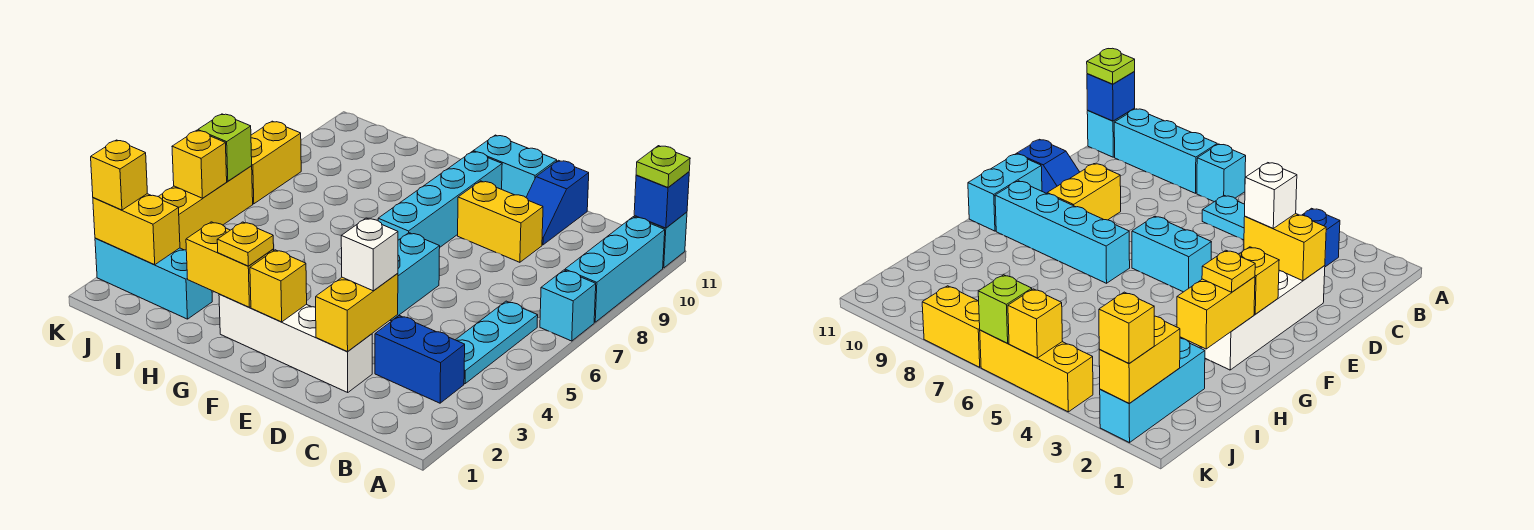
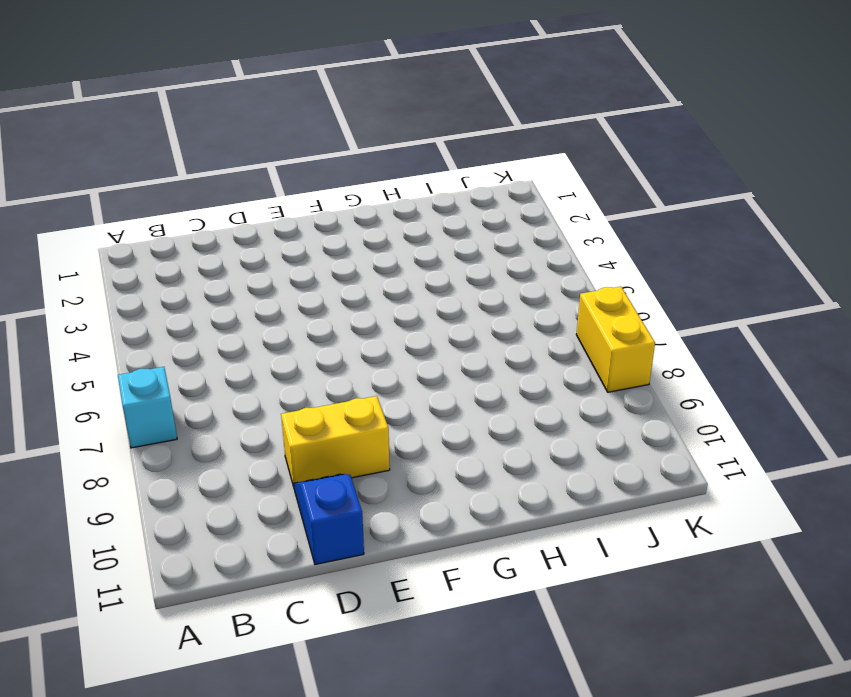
none -> cyan brick A8:A10 level 1
none -> cyan brick A11 level 1
none -> blue brick B3:C3 level 1

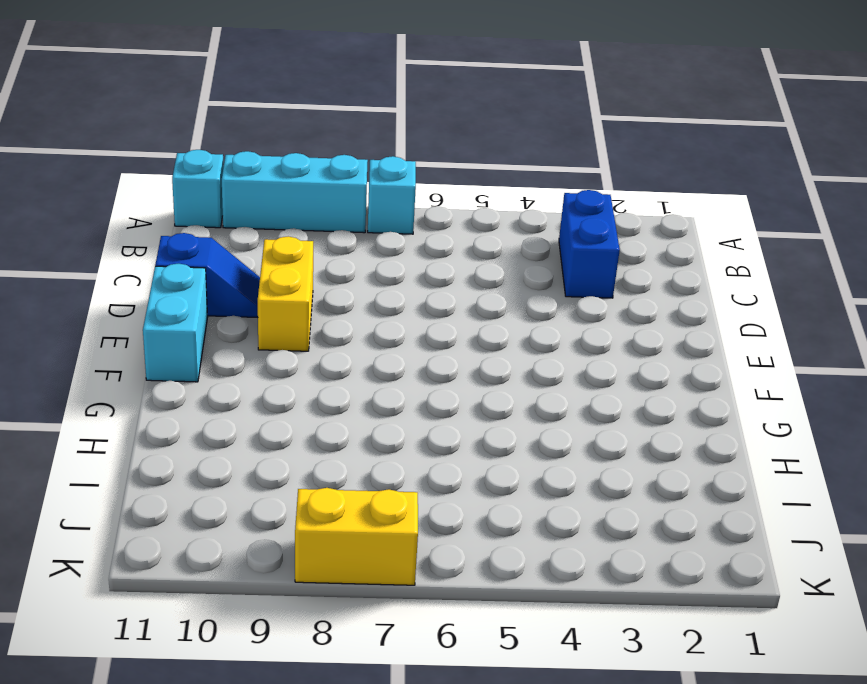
none -> cyan plate B4:B6 level 1
none -> white brick D2:G2 level 1
none -> cyan brick E5:E6 level 1

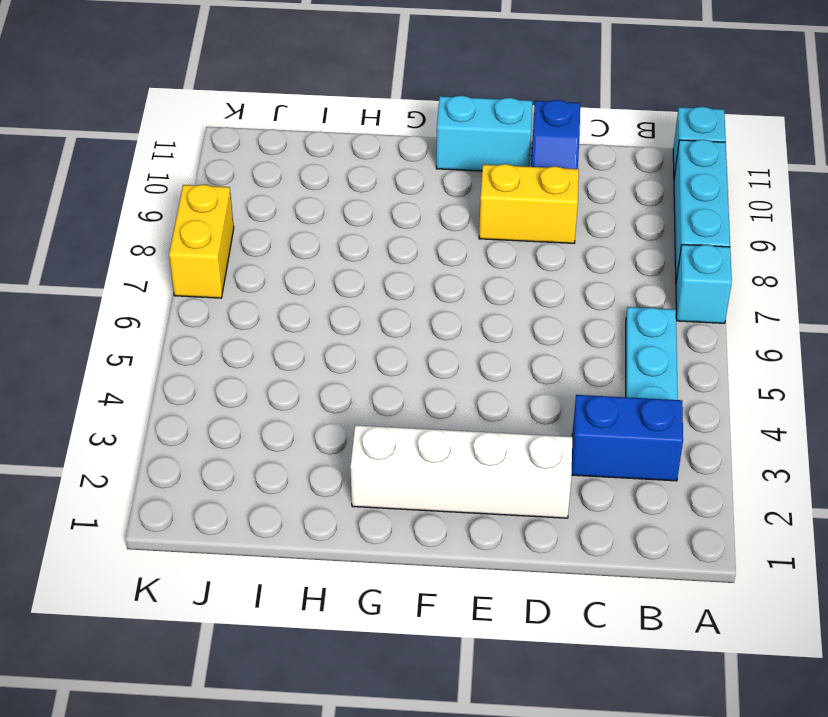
none -> cyan brick E5:E6 level 1
none -> cyan brick F7:F10 level 1
none -> cyan brick I2:K2 level 1

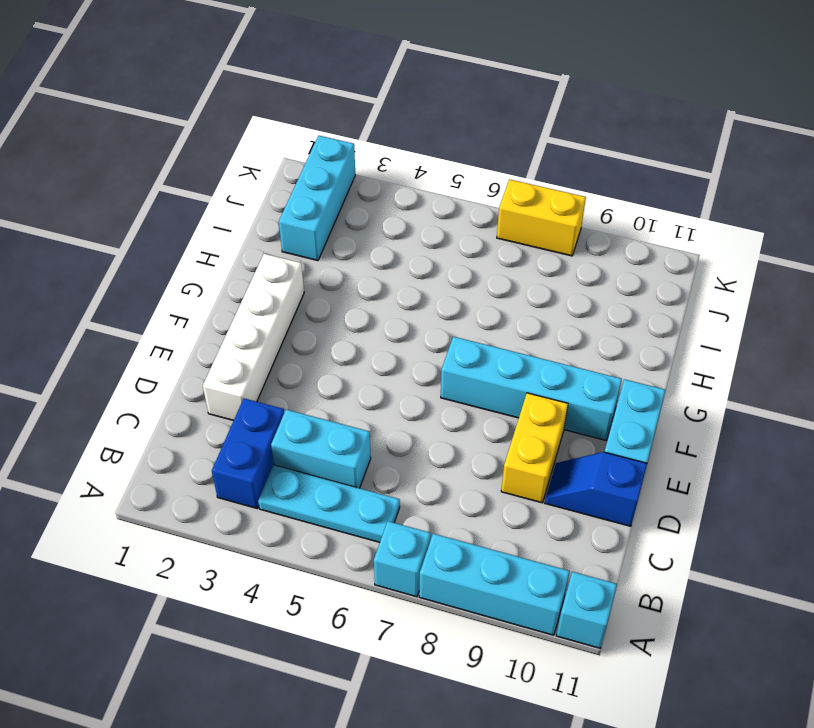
cyan brick C4:C5 level 1 -> cyan brick E5:E6 level 1
none -> yellow brick K4:K6 level 1
none -> blue brick A11 level 2
none -> yellow brick D2:D3 level 2

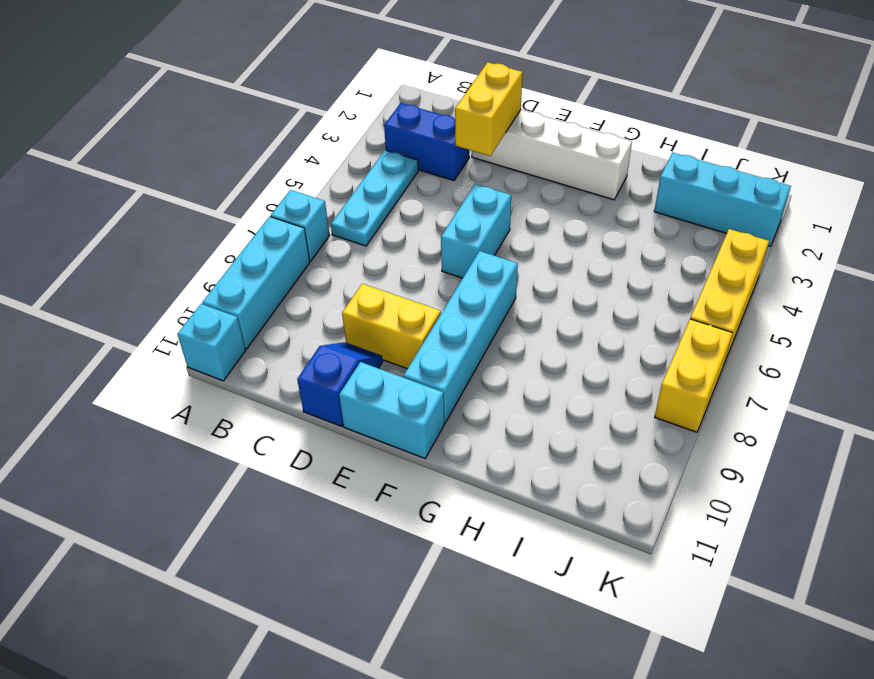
none -> blue brick A11 level 2
none -> yellow brick F2 level 2
none -> yellow brick G2:H2 level 2

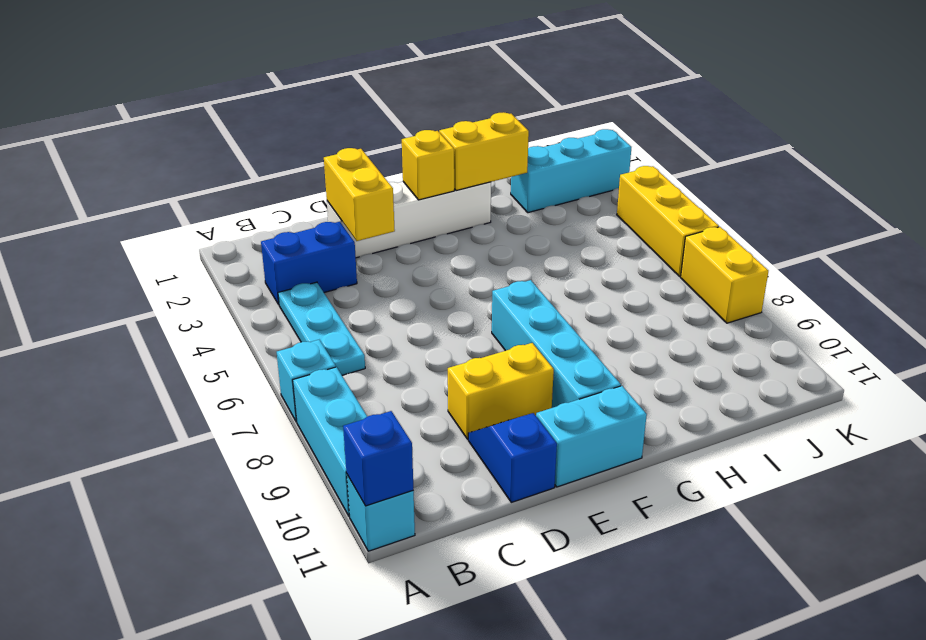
none -> cyan brick E5:E6 level 1
none -> yellow brick J2:K2 level 2
none -> yellow brick K5 level 2

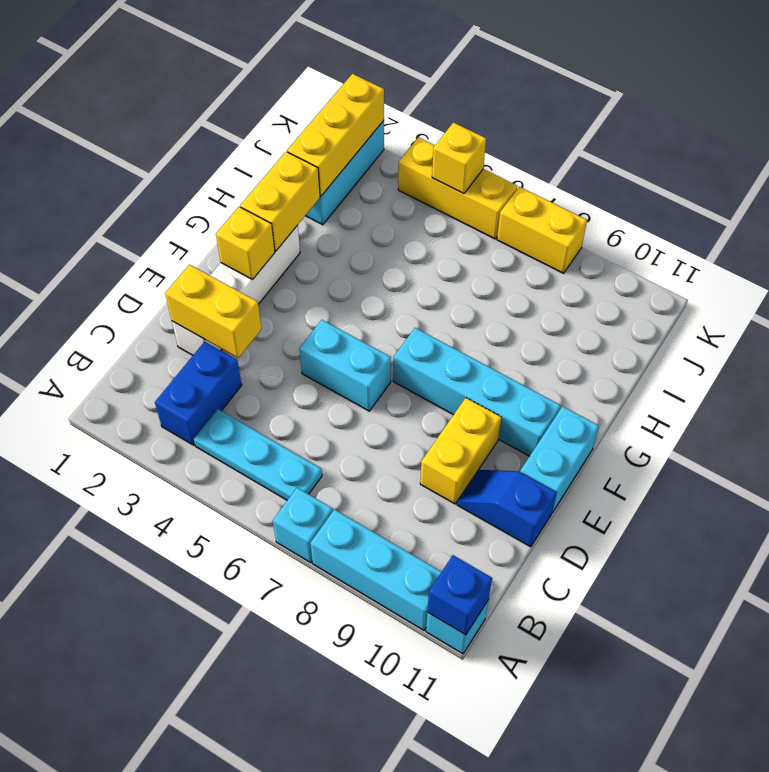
yellow brick I2:K2 level 2 -> yellow brick J2:K2 level 2
none -> lime brick K6 level 2
none -> lime plate A11 level 3
none -> white brick D3 level 3

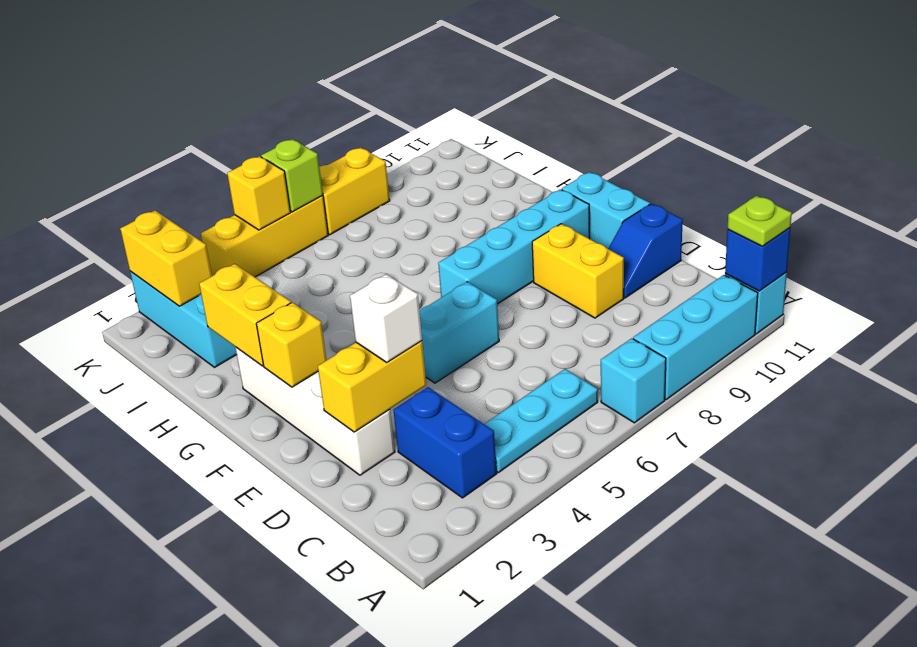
none -> yellow plate G2 level 3
none -> yellow brick K2 level 3

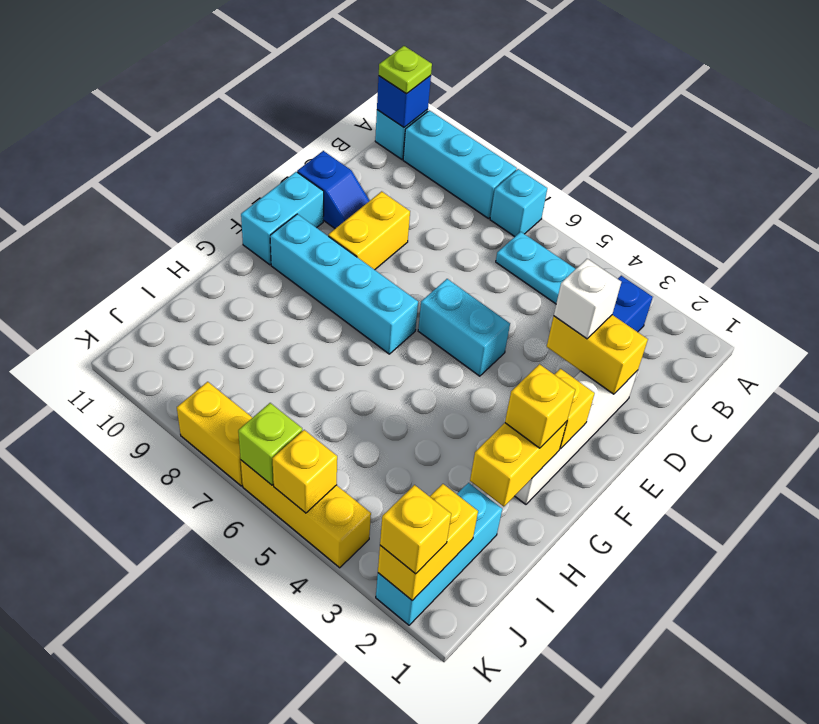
yellow brick G2 level 3 -> yellow plate G2 level 3

